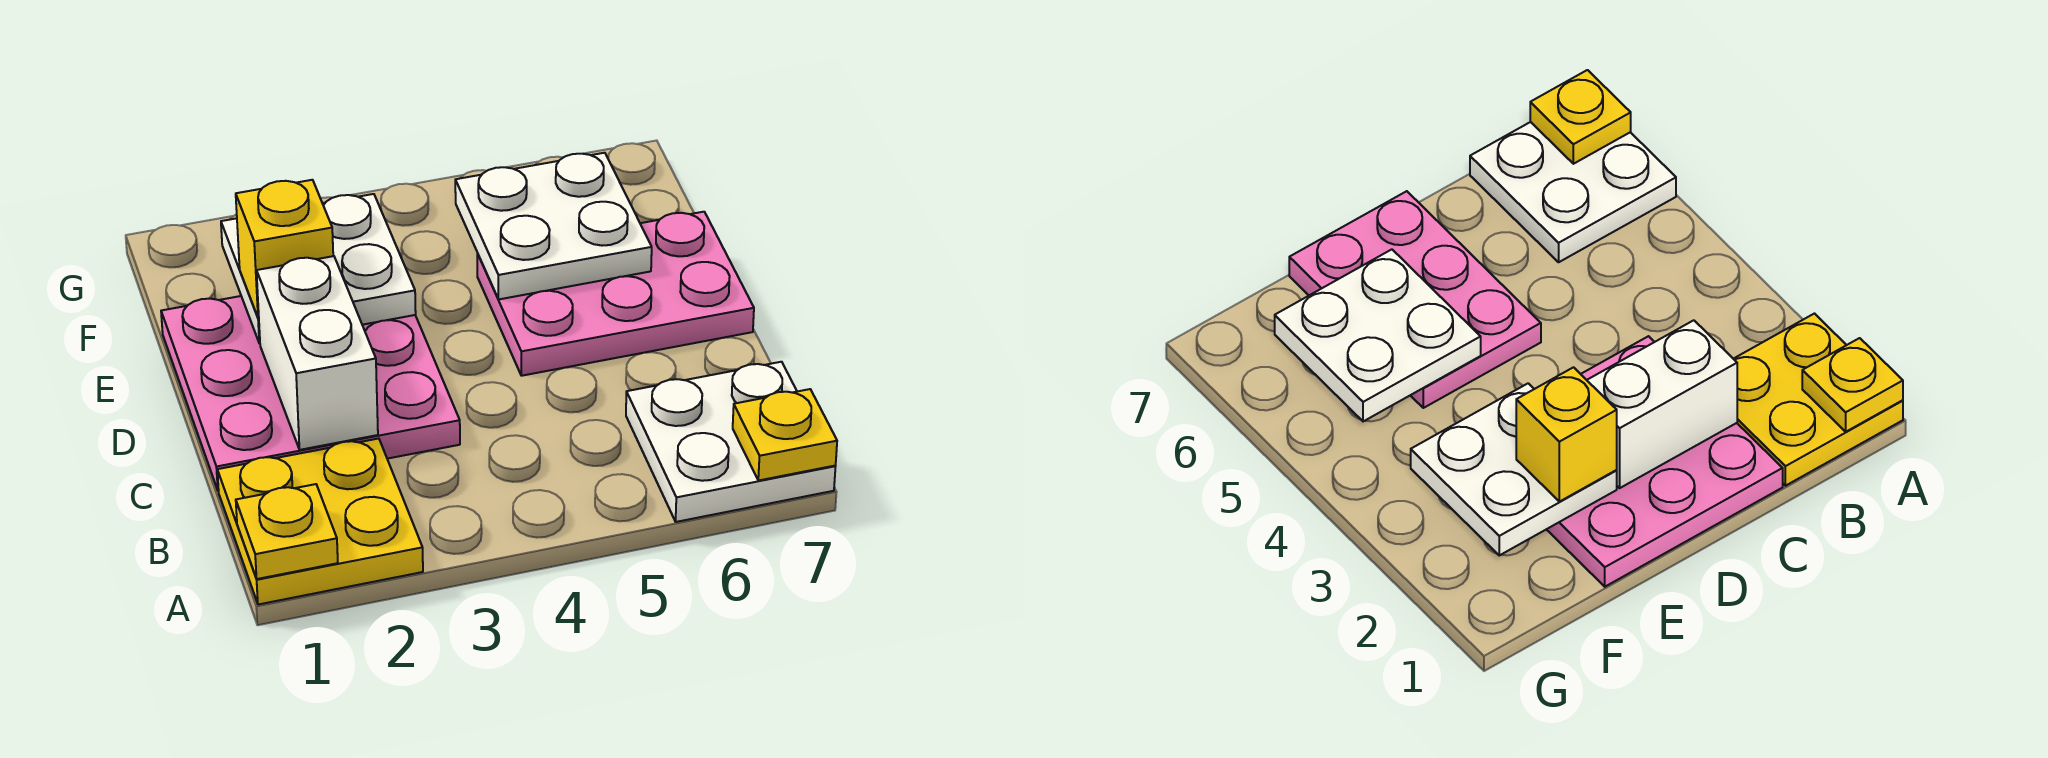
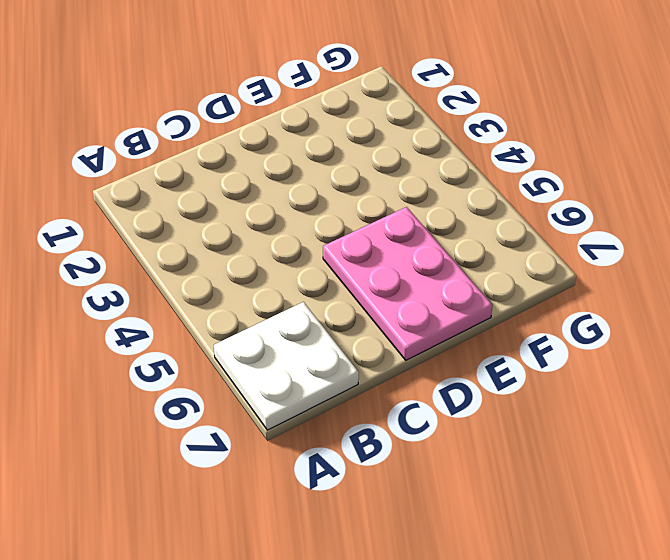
none -> yellow plate A1:B2 level 1
none -> pink plate C1:E3 level 1

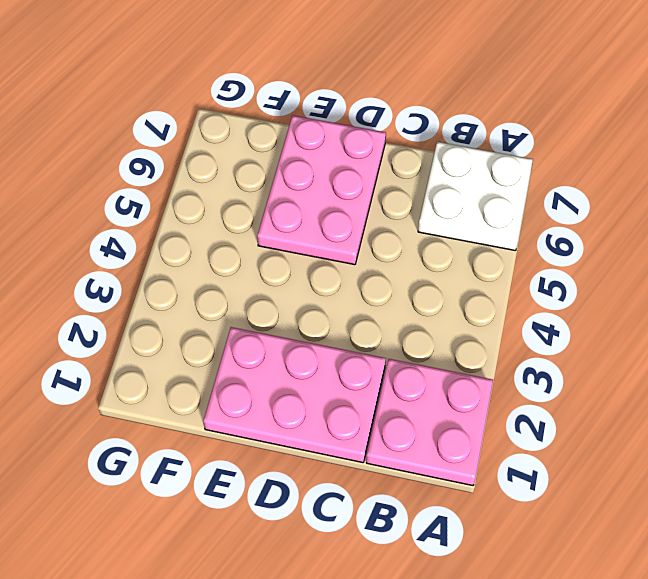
pink plate A1:B2 level 1 -> yellow plate A1:B2 level 1
pink plate C1:E2 level 1 -> pink plate C1:E3 level 1
none -> yellow plate A1 level 2
none -> yellow plate A7 level 2

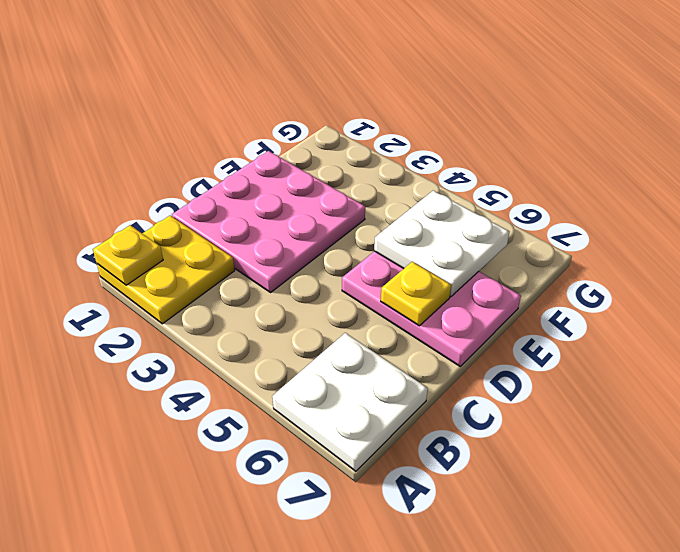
yellow plate D6 level 2 -> yellow plate A7 level 2
none -> white brick C2:D2 level 2
none -> white plate E2:F3 level 2

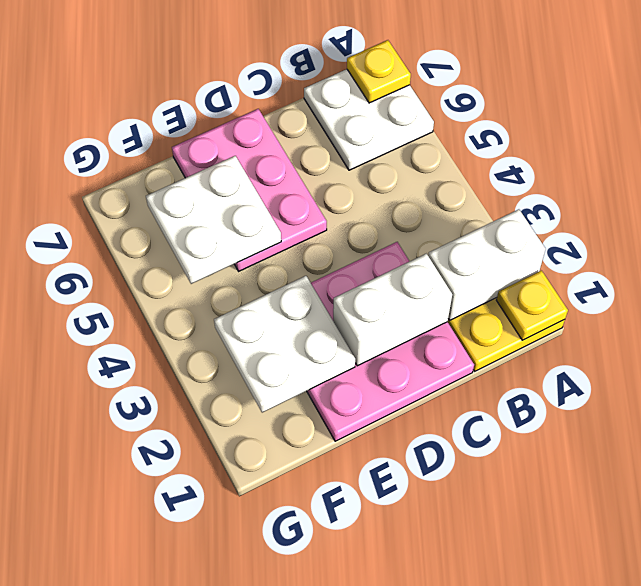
white brick A2:B2 level 2 -> none
none -> yellow brick E2 level 3

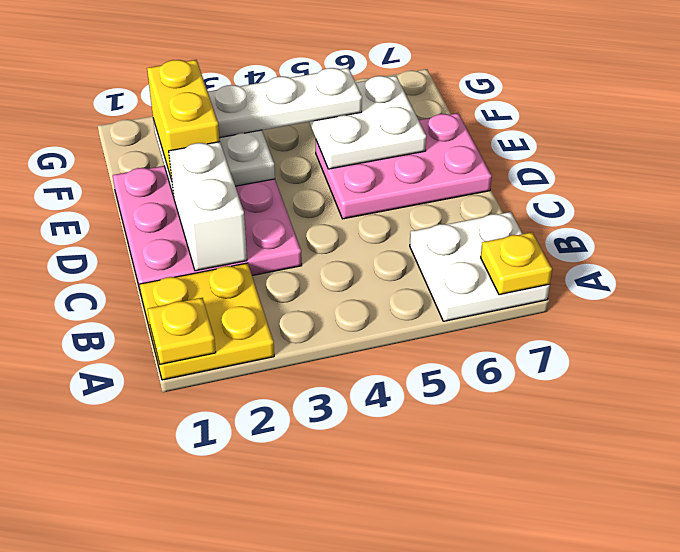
yellow brick E2:F2 level 3 -> yellow brick E2 level 3
white plate F3:F5 level 3 -> none

